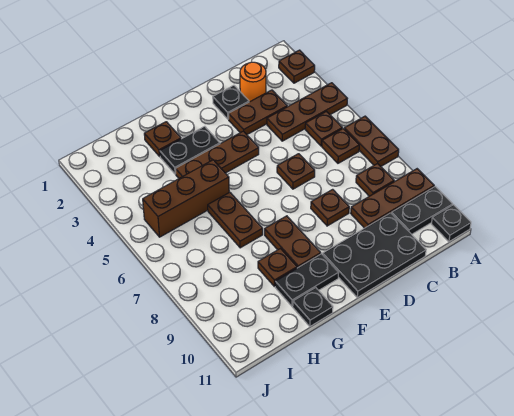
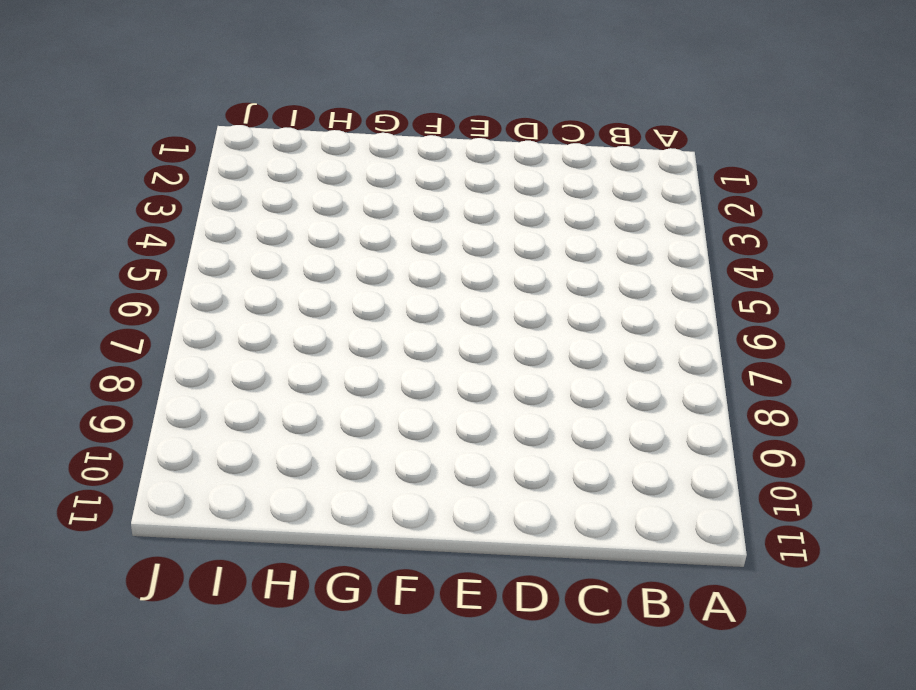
none -> brown plate A2 level 1
none -> brown plate A4:C4 level 1
none -> brown plate A6:A7 level 1

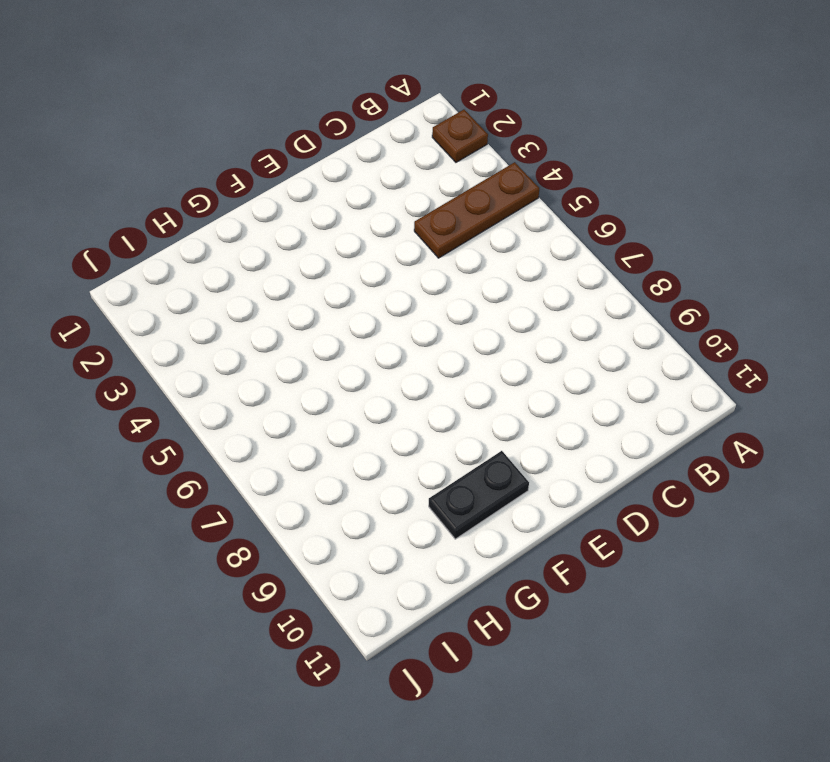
none -> brown plate A6:A7 level 1
none -> brown plate A9:C9 level 1
none -> black plate A10:B10 level 1

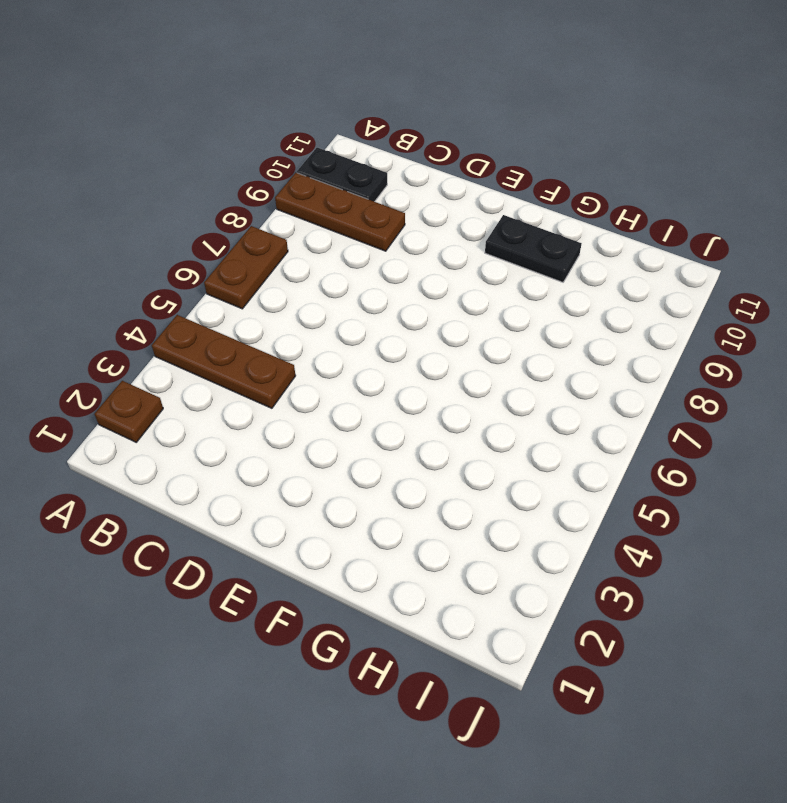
none -> black plate A11 level 1
none -> brown plate B5 level 1
none -> brown plate B6 level 1

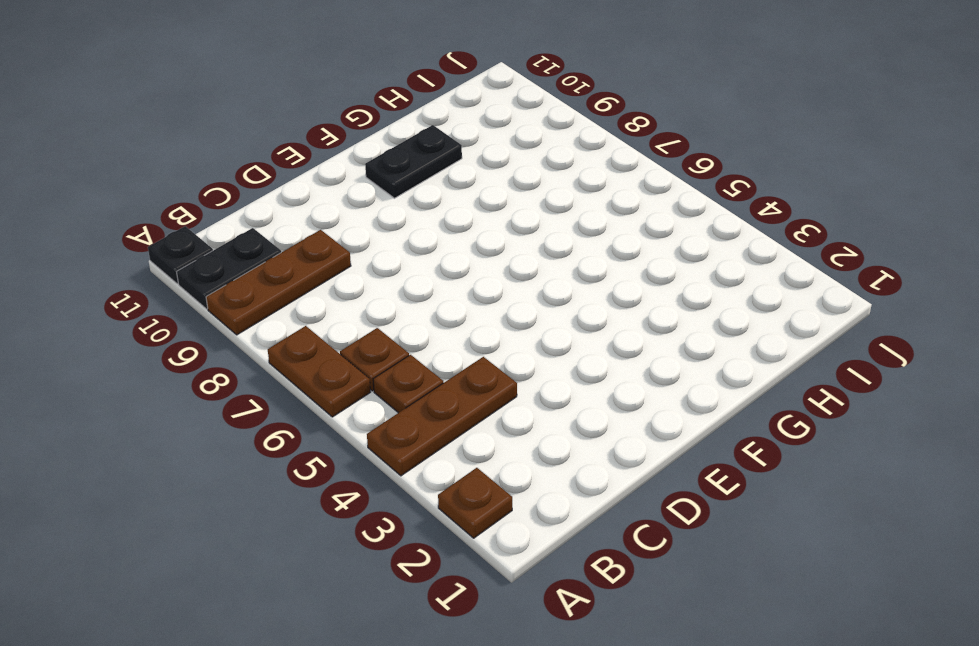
none -> brown plate B8 level 1
none -> orange round brick C2 level 1
none -> brown plate C3:D3 level 1

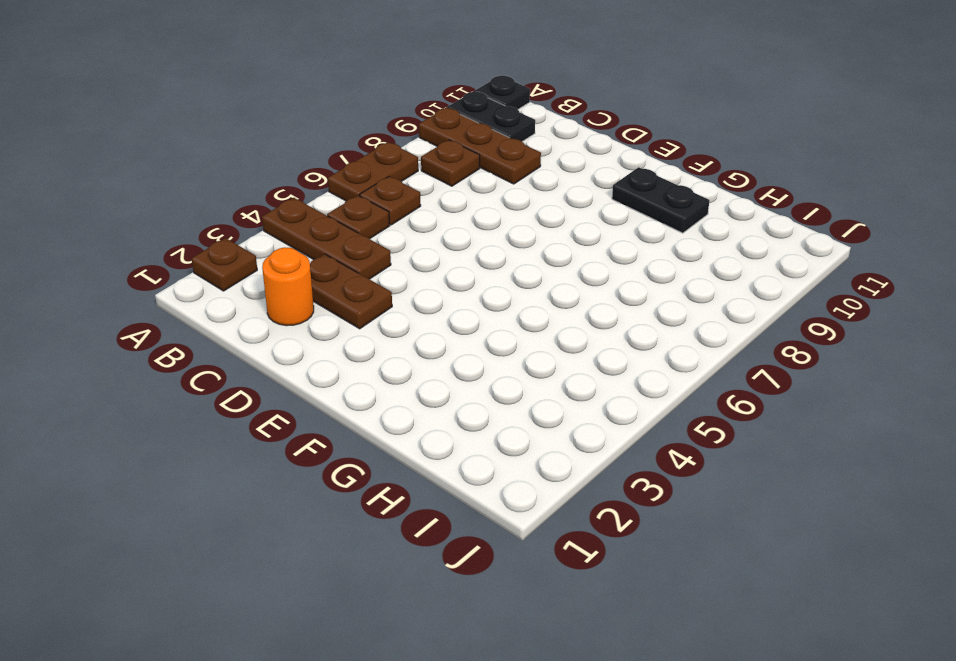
none -> black plate C10:E11 level 1
none -> black plate D2 level 1
none -> brown plate D6 level 1

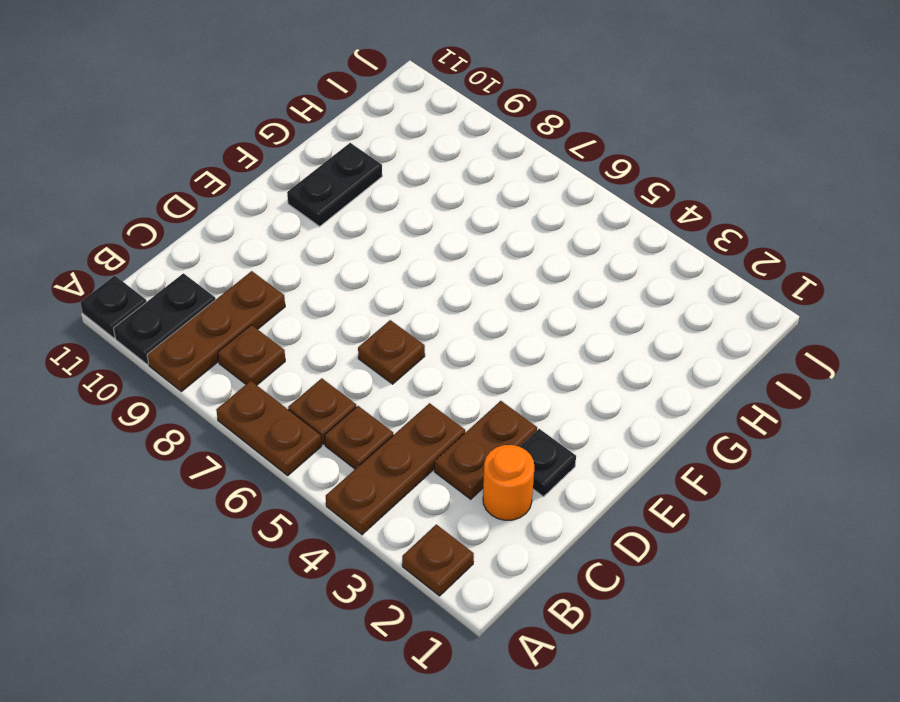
none -> black plate C10:E11 level 1
none -> brown plate D8 level 1
none -> brown plate E4:G4 level 1

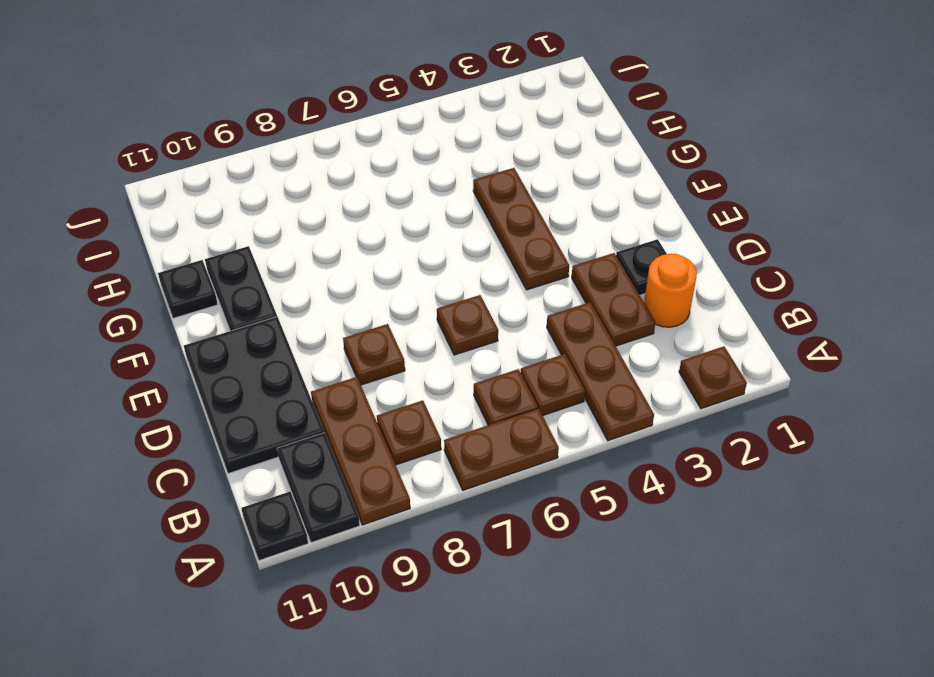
none -> black plate F3:G3 level 1
none -> brown plate F8:F9 level 1
none -> brown plate G2 level 1

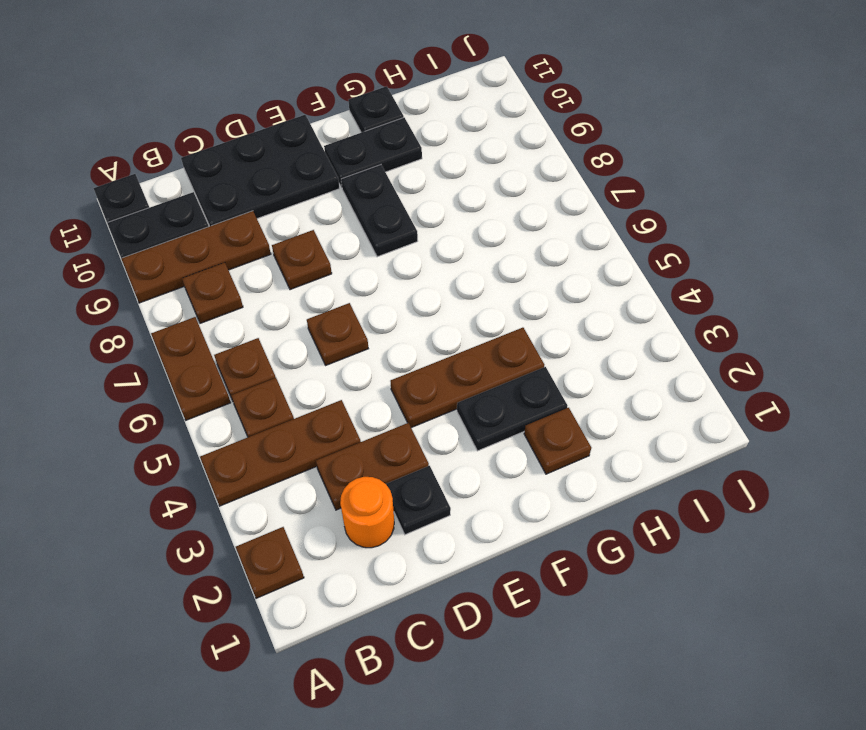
black plate F8:F9 level 1 -> brown plate F8:F9 level 1
none -> brown brick G5:I5 level 1
none -> brown plate G6:G7 level 1
none -> brown plate G9 level 1

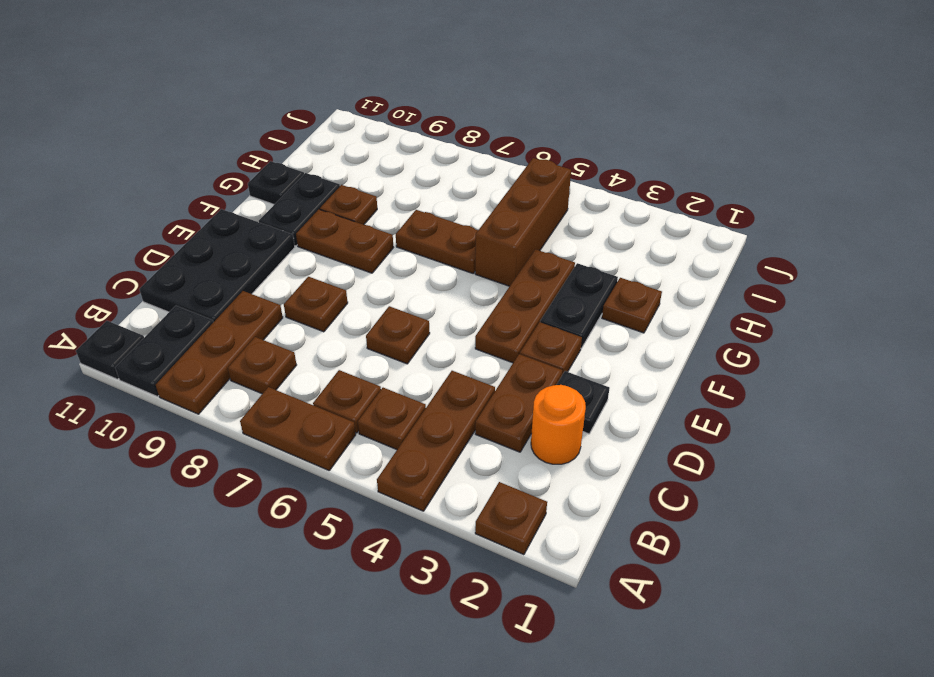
brown plate E3 level 1 -> none

